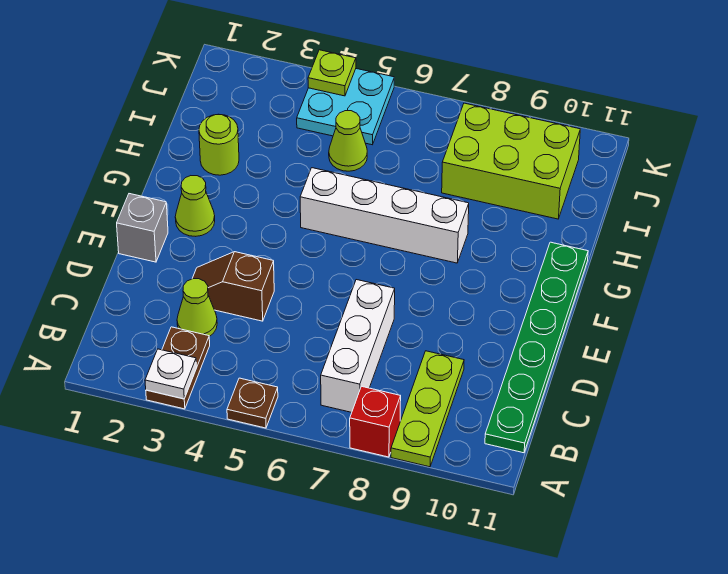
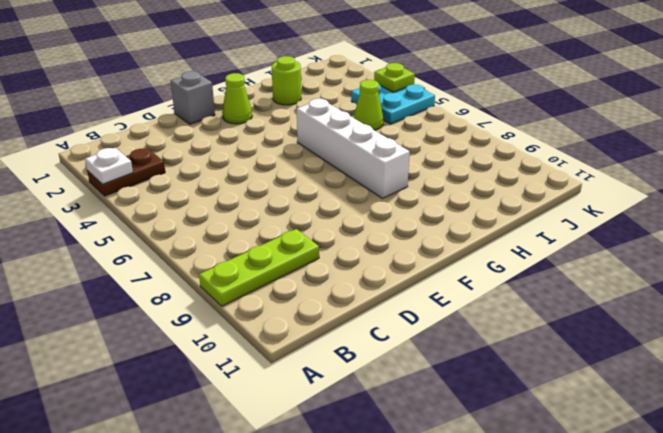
none -> brown plate A5 level 1
none -> red brick A8 level 1
none -> white brick B7:D7 level 1

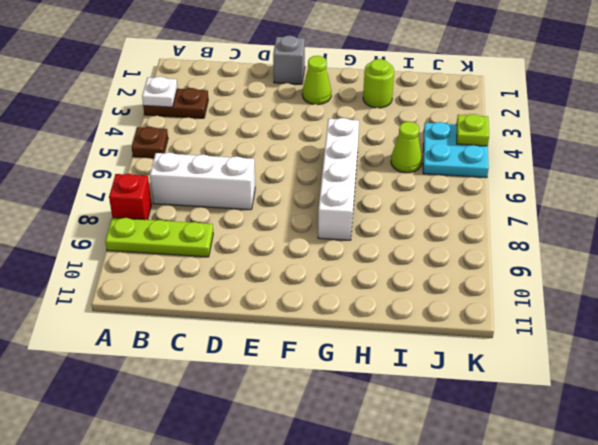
none -> green plate B11:G11 level 1
none -> lime cone C3 level 1
none -> brown slope D3:D4 level 1 top 4

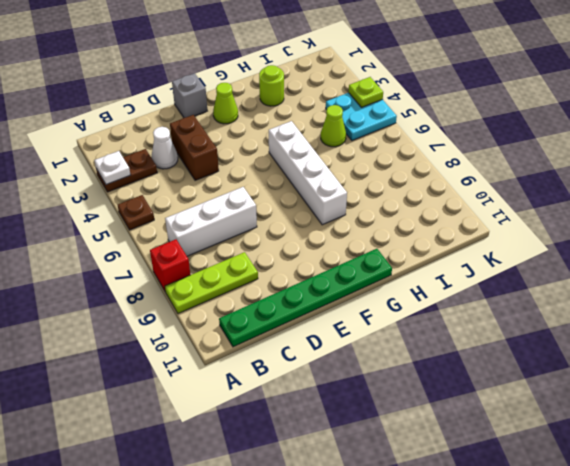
white cone C3 level 1 -> lime cone C3 level 1
brown brick D3:D4 level 1 -> brown slope D3:D4 level 1 top 4
none -> lime brick I8:J10 level 1

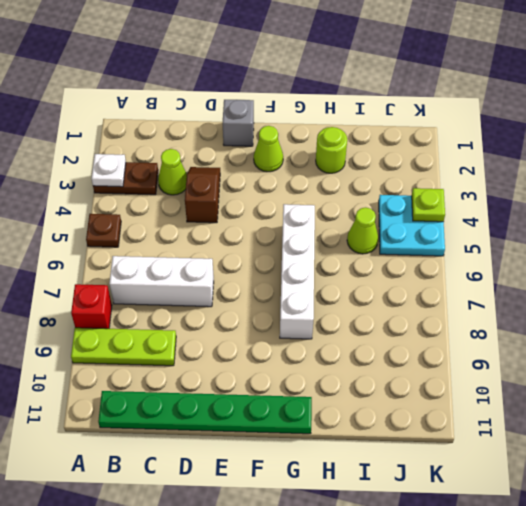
none -> lime brick I8:J10 level 1

